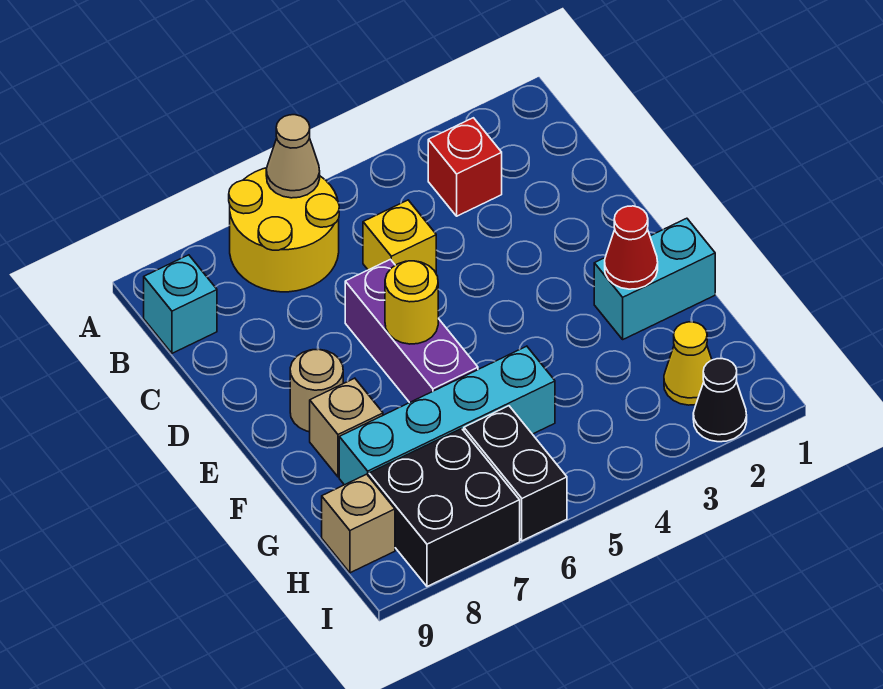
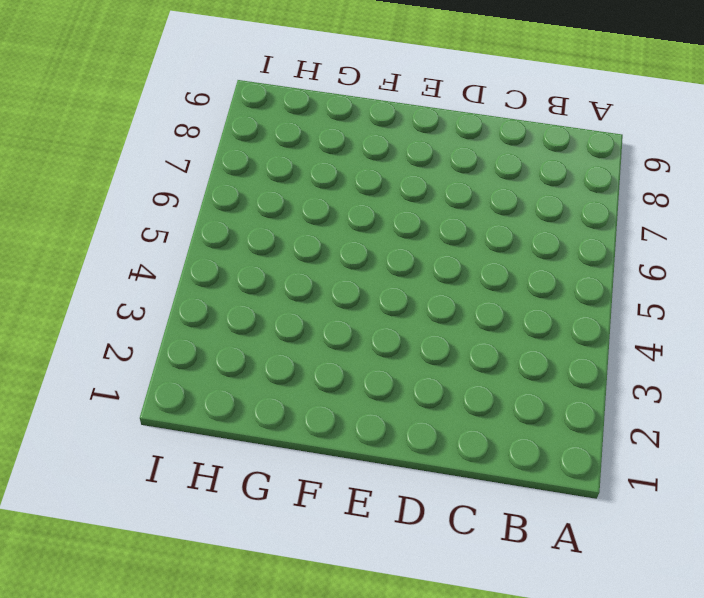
none -> yellow round brick A6:B7 level 1
none -> red brick B3 level 1
none -> cyan brick B9 level 1

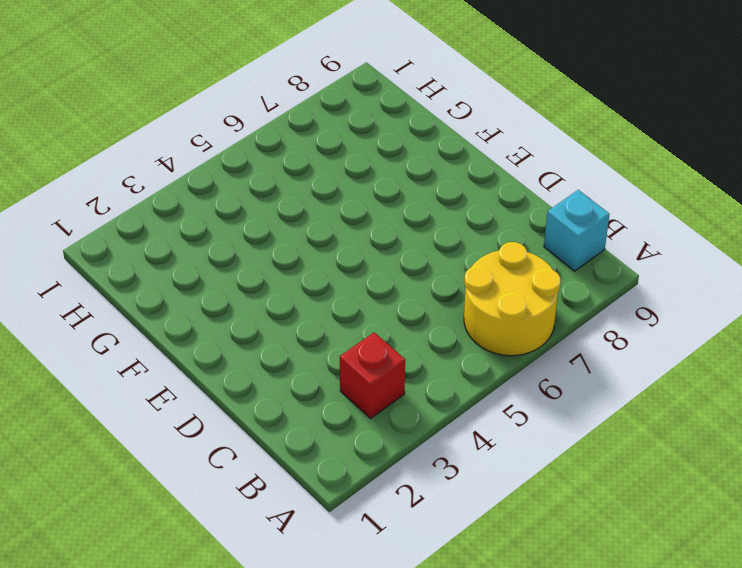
none -> yellow brick C5 level 1
none -> purple brick D6:F6 level 1
none -> tan round brick E8 level 1

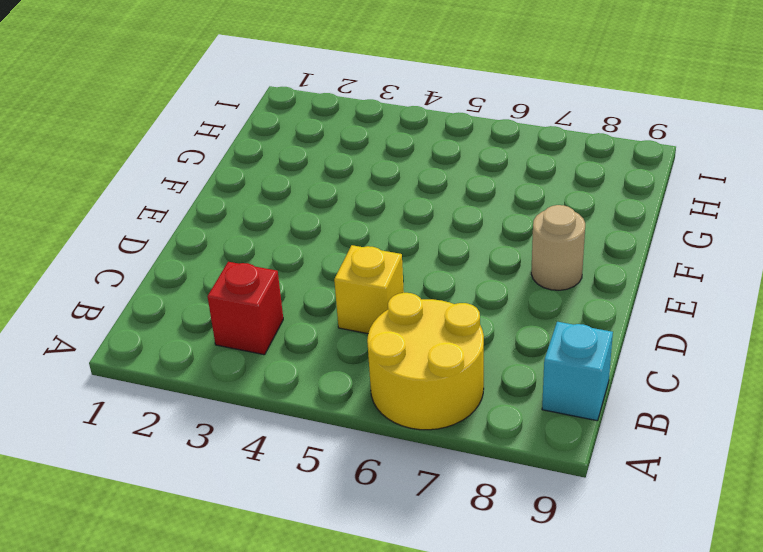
none -> purple brick D6:F6 level 1
none -> cyan brick F1:F2 level 1
none -> tan brick F8 level 1

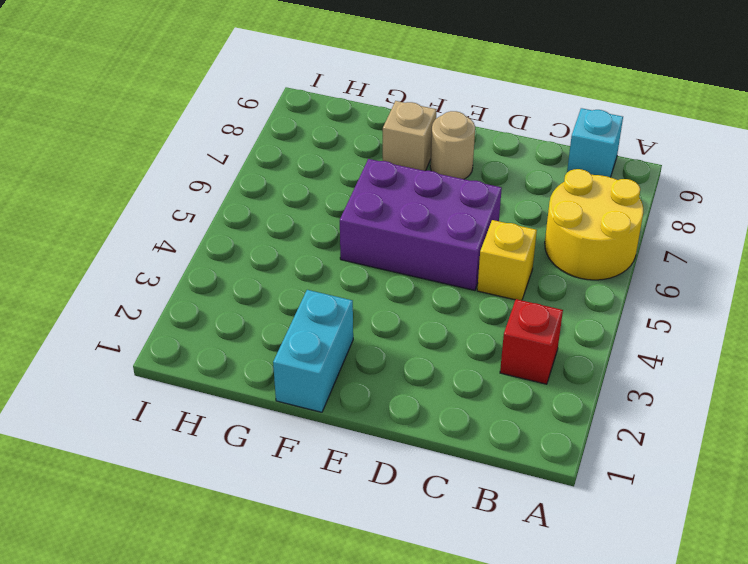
purple brick D5:F6 level 1 -> purple brick D6:F6 level 1
none -> cyan brick G5:G8 level 1
none -> yellow cone H2 level 1
none -> black brick H6:I6 level 1

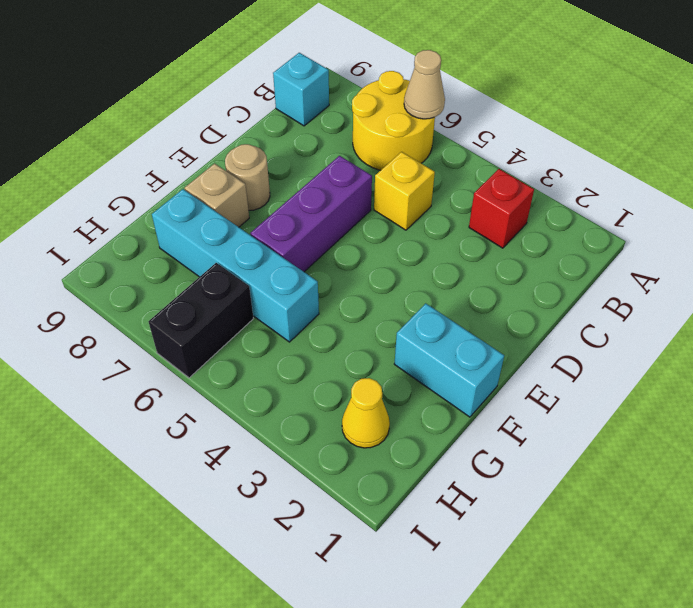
none -> black brick H7:I8 level 1
none -> tan brick H9 level 1
none -> black cone I2 level 1

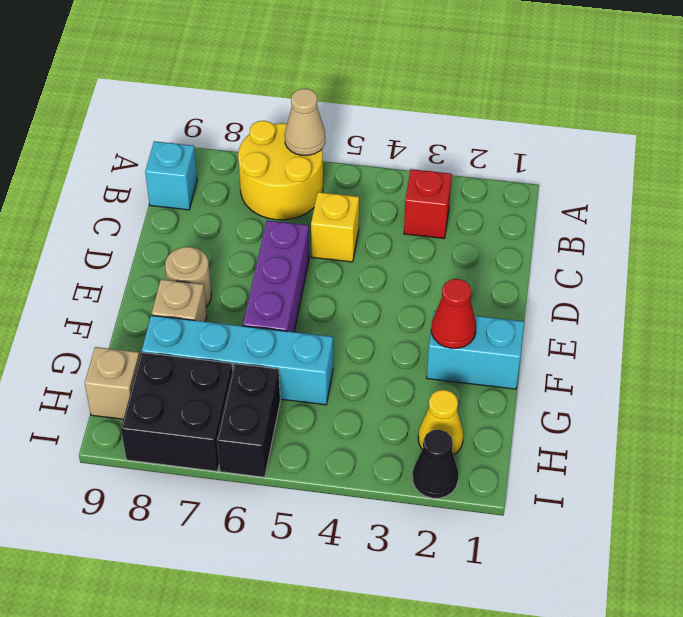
none -> yellow round brick E6 level 2

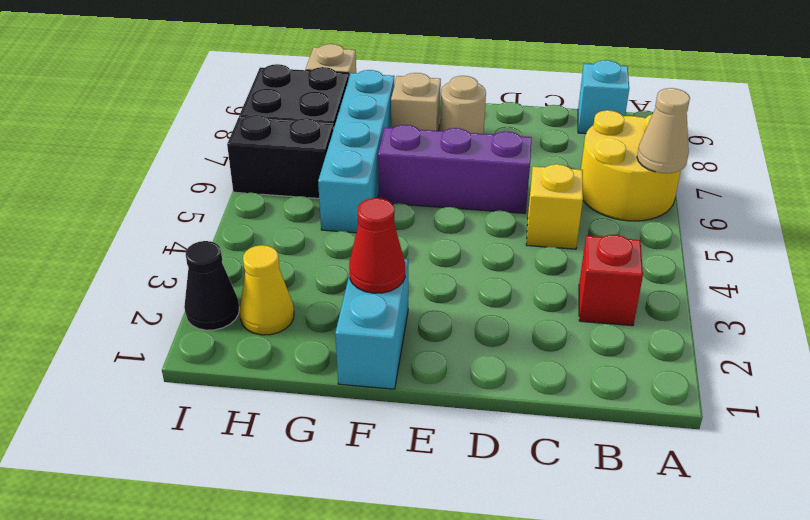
none -> yellow round brick E6 level 2

